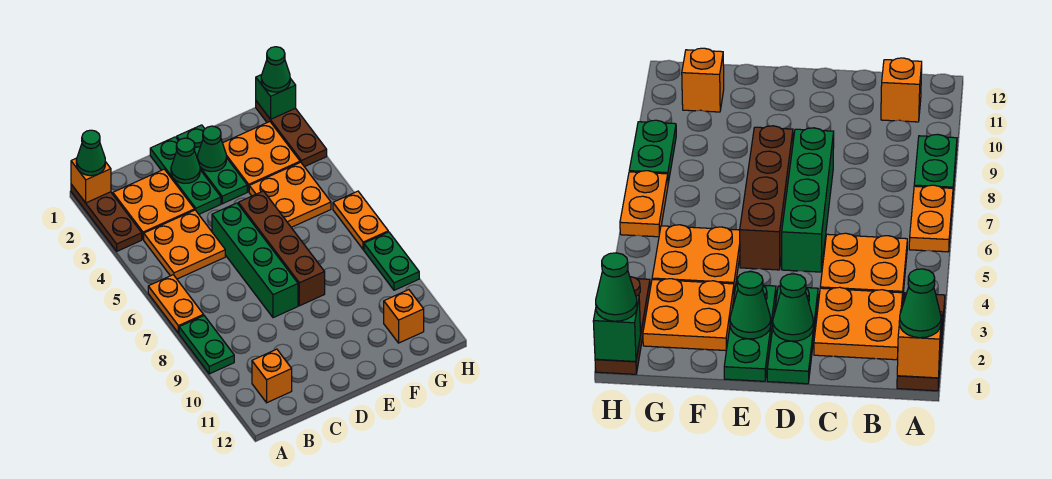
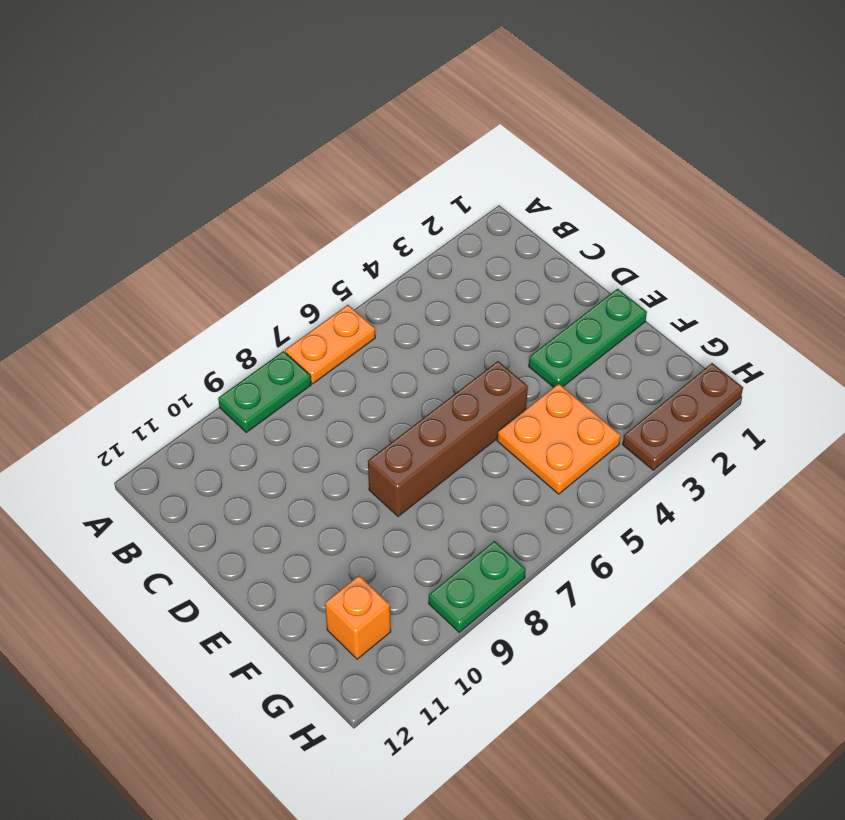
none -> brown plate A1:A3 level 1
none -> orange plate B2:C3 level 1
none -> orange plate B4:C5 level 1

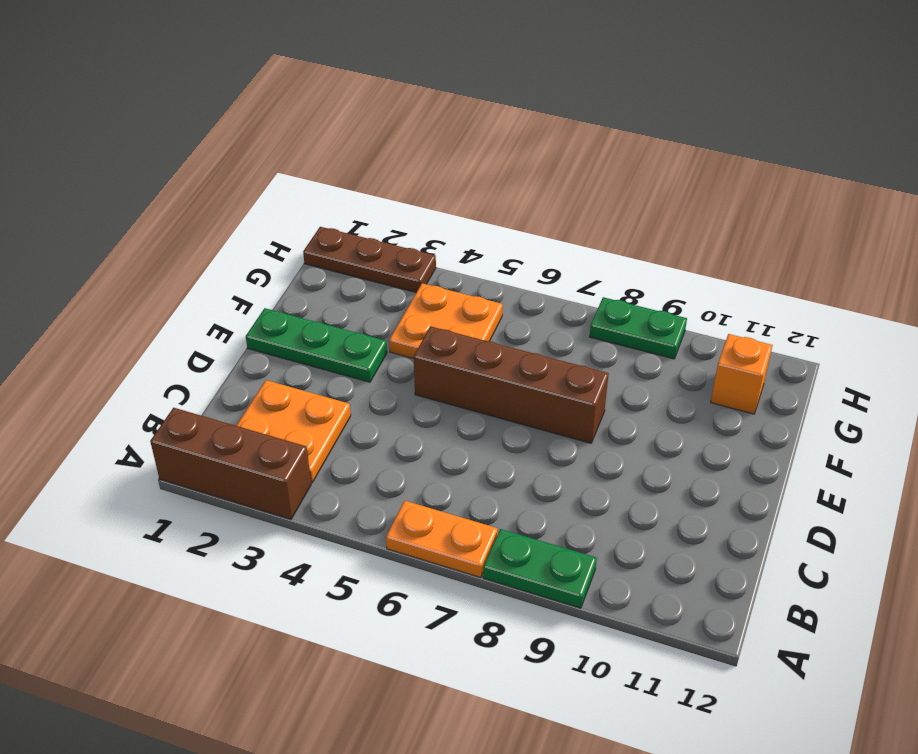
brown brick A1:A3 level 1 -> brown plate A1:A3 level 1
none -> orange plate B4:C5 level 1
none -> orange brick B11 level 1
none -> green plate D1:D3 level 1

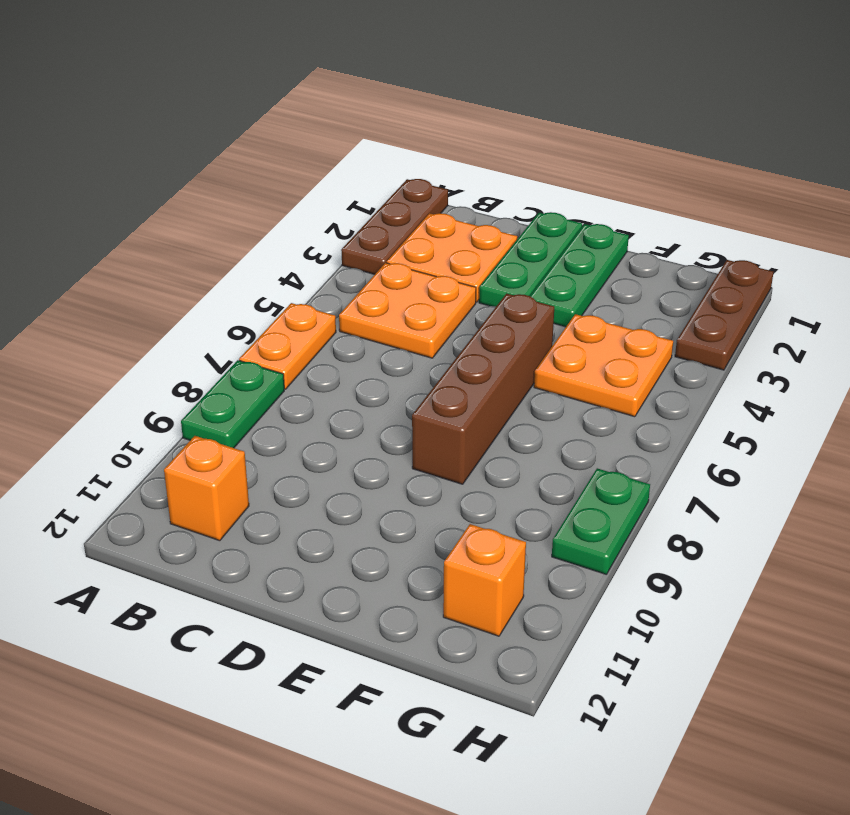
none -> green brick D5:D8 level 1
none -> orange plate F2:G3 level 1
none -> orange plate H6:H7 level 1

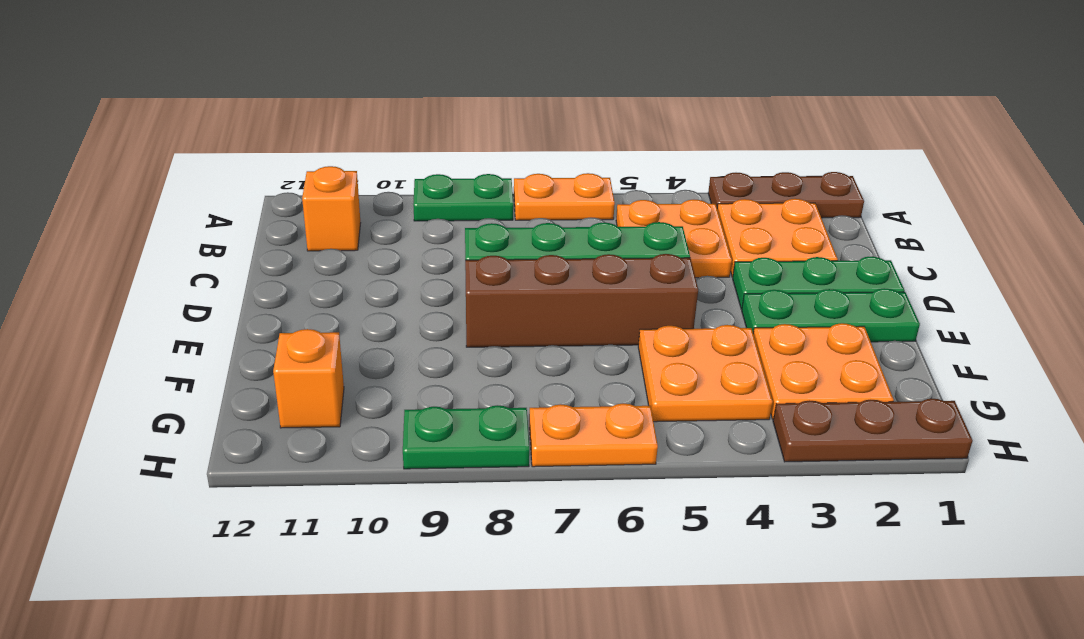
none -> orange brick A1 level 2
none -> green cone D2 level 2
none -> green cone E2 level 2

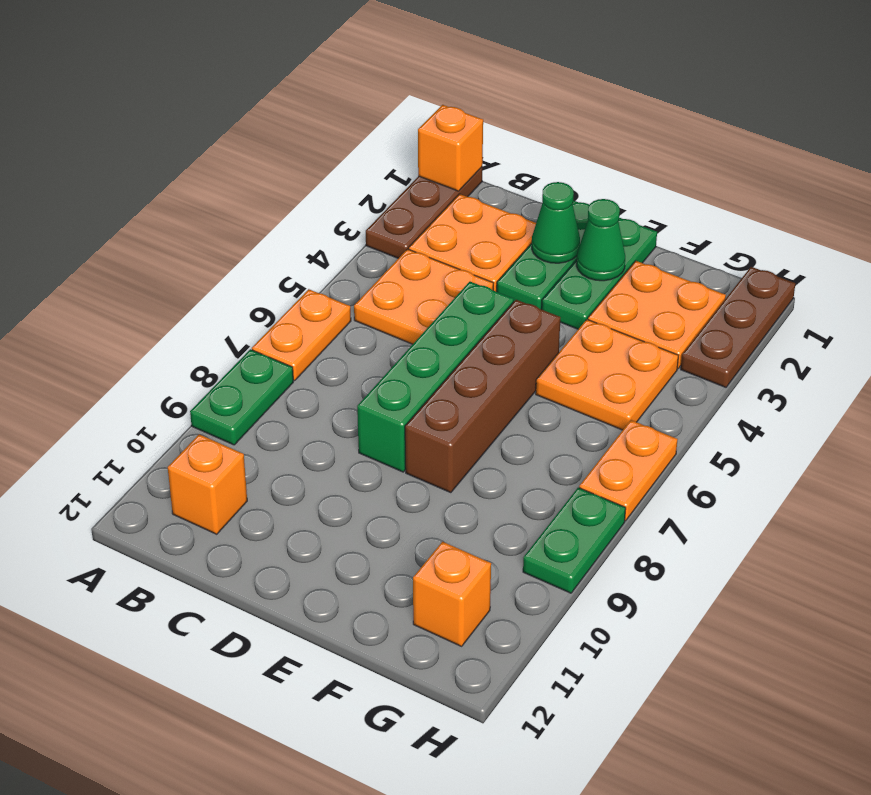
none -> green brick H1 level 2
none -> green cone A1 level 3
none -> green cone H1 level 3

